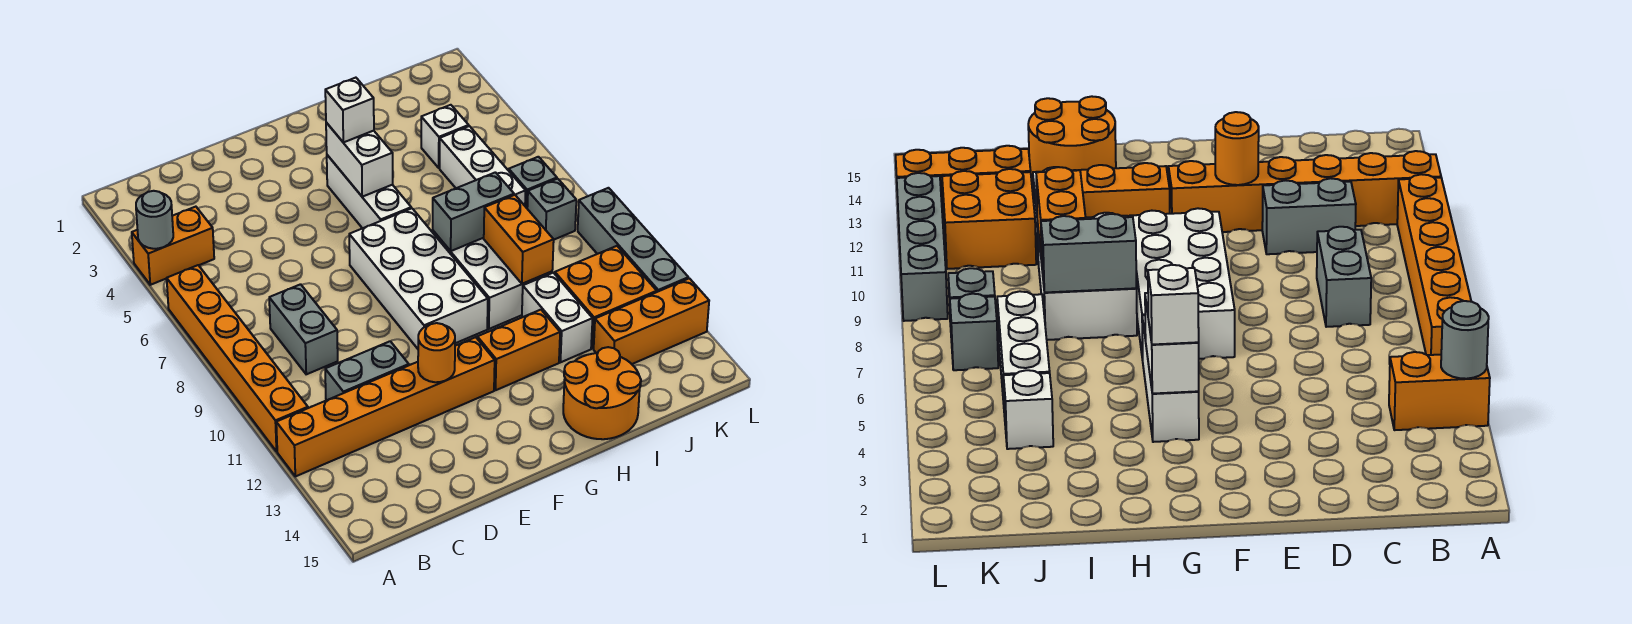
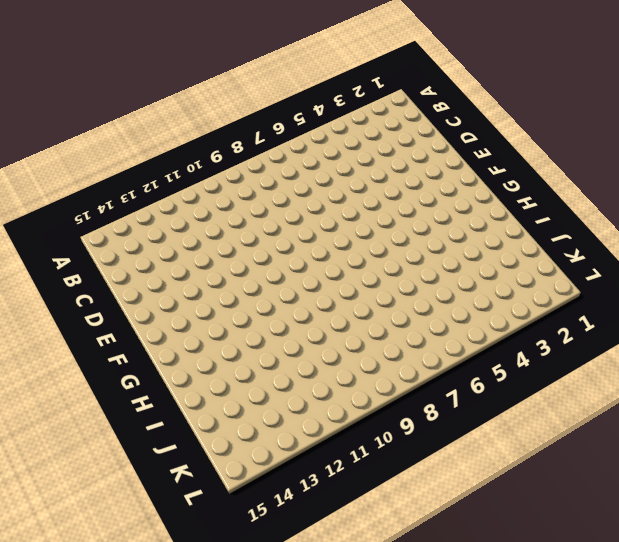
none -> orange brick A4:B4 level 1
none -> orange brick A6:A11 level 1
none -> orange brick A12:F12 level 1

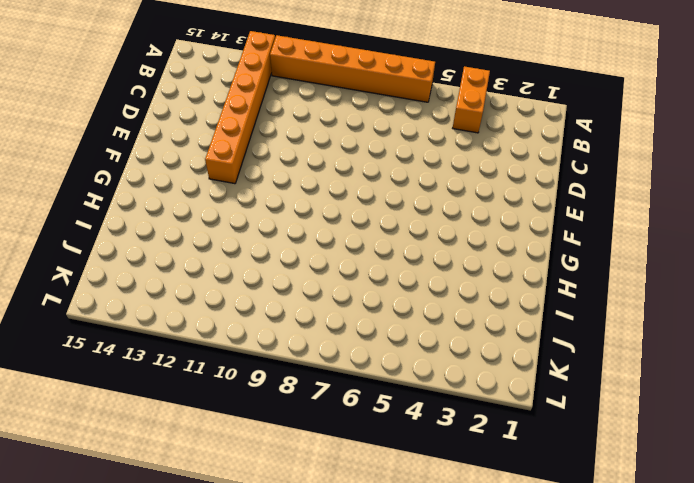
none -> grey brick C8:C9 level 1
none -> grey brick C11:D11 level 1
none -> white brick F7:G10 level 1

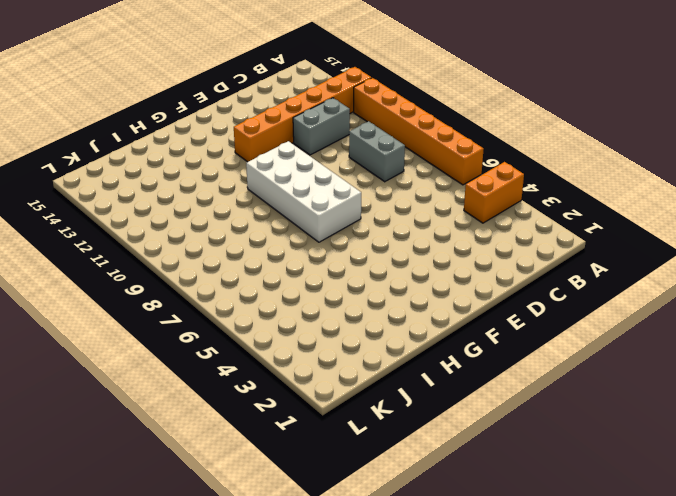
none -> white brick G4:G6 level 1
none -> orange brick G12:H12 level 1
none -> white brick H8:I10 level 1

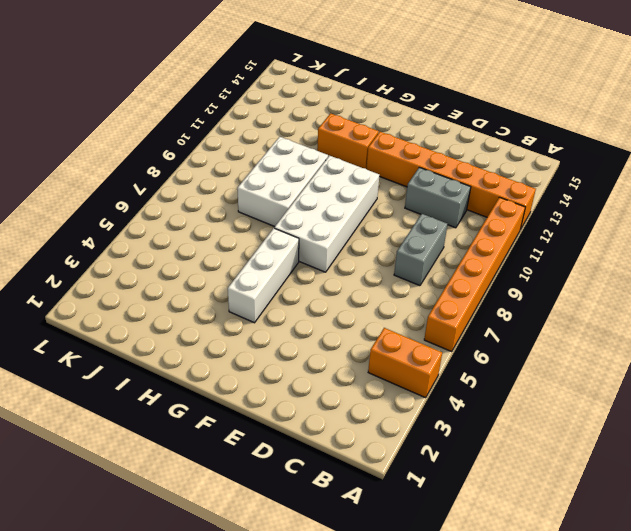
none -> orange round brick H14:I15 level 1
none -> white brick I11:I12 level 1
none -> white brick J4 level 1

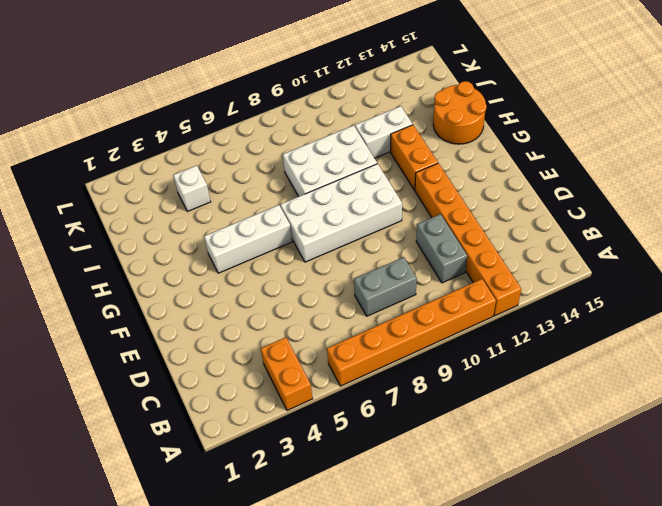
none -> white brick J5:J7 level 1
none -> orange brick J11:K12 level 1
none -> orange brick J13:L13 level 1

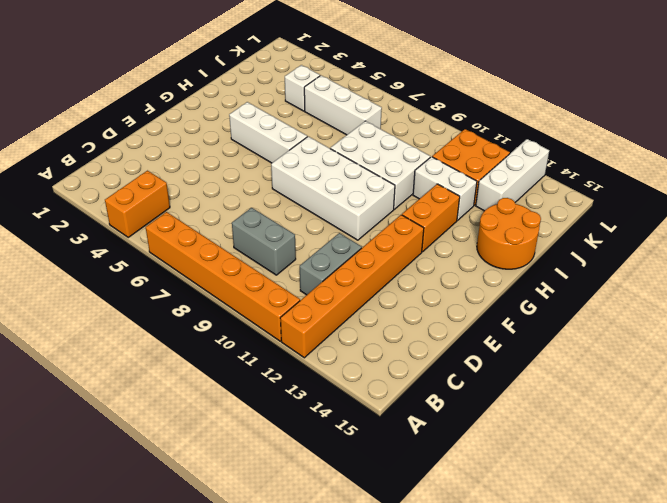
white brick J13:L13 level 1 -> orange brick J13:L13 level 1
none -> grey brick K7 level 1
none -> grey brick K8 level 1
none -> grey brick L9:L12 level 1

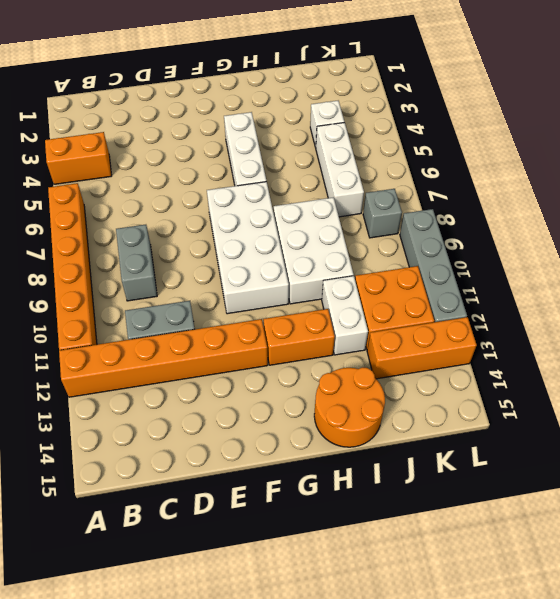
none -> grey brick K7 level 1
none -> grey round brick A4 level 2
none -> orange round brick E12 level 2

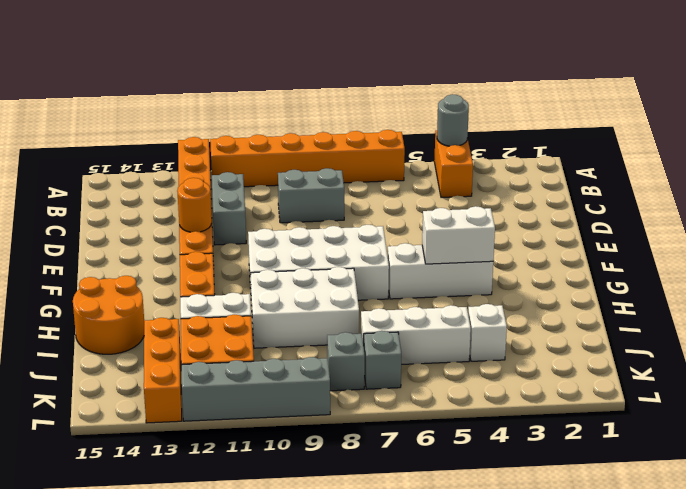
none -> grey brick H8:I8 level 2
none -> orange brick I9:I10 level 2
none -> white brick G4 level 3

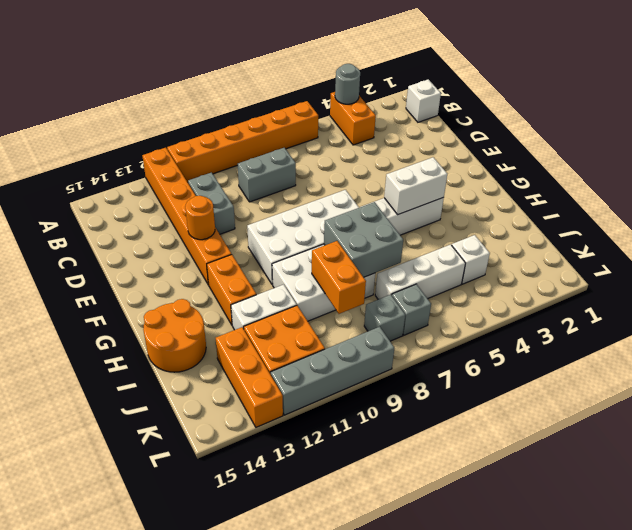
white brick B1 level 1 -> white brick G4 level 3
grey brick H7:I8 level 2 -> grey brick H8:I8 level 2
orange brick I9:J9 level 2 -> orange brick I9:I10 level 2

